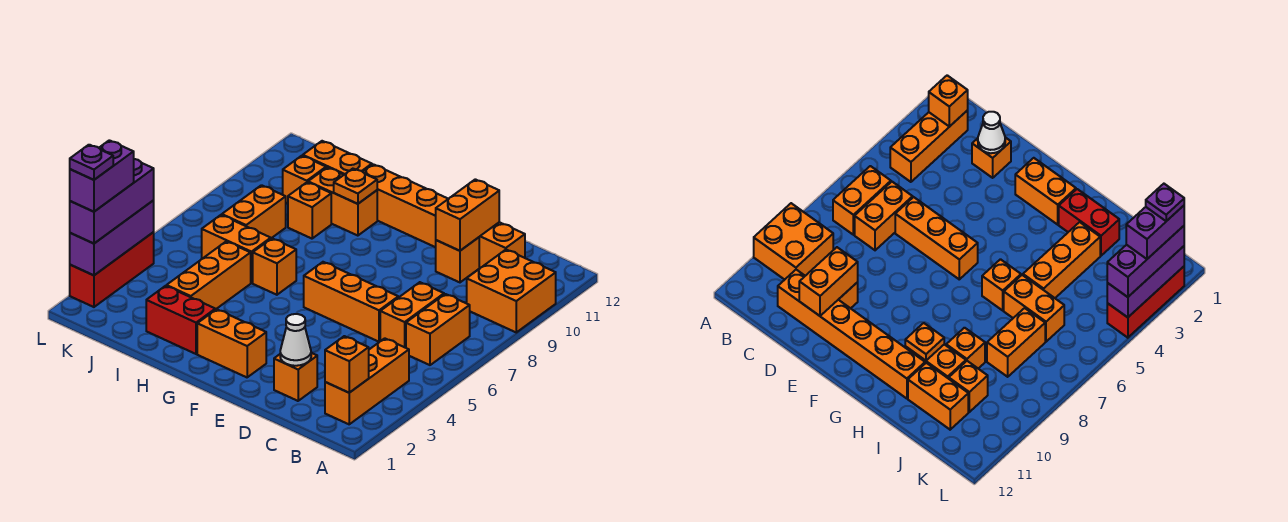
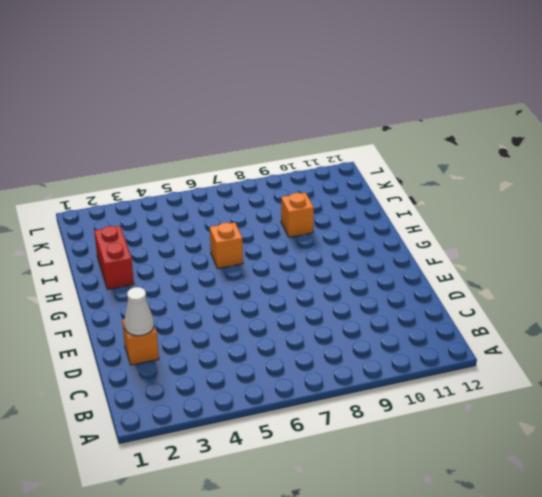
none -> orange brick A9:B10 level 1
none -> orange brick B2:B4 level 1
none -> orange brick B6:B7 level 1

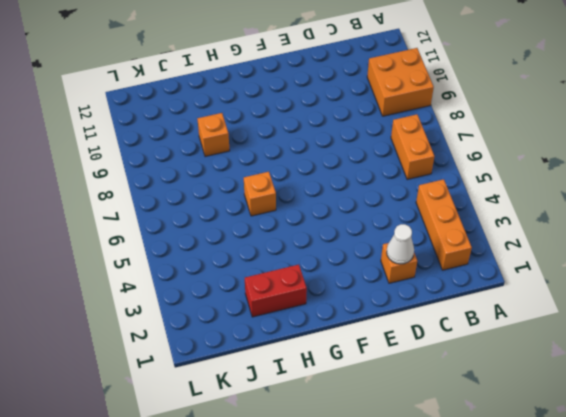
none -> orange brick C6:C7 level 1
none -> orange brick C11:H11 level 1
none -> orange brick D6:F6 level 1

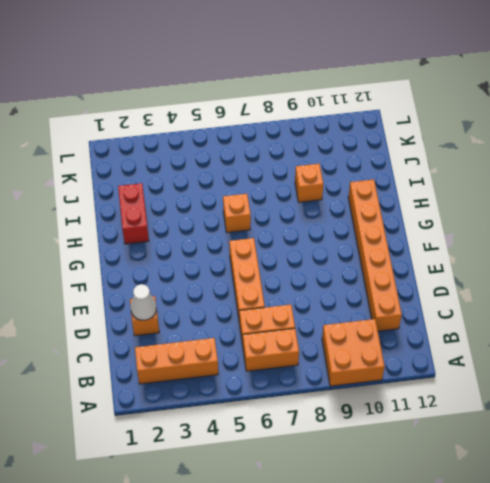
none -> orange brick D10 level 1
none -> orange brick F2:G2 level 1
none -> orange brick H10:I10 level 1

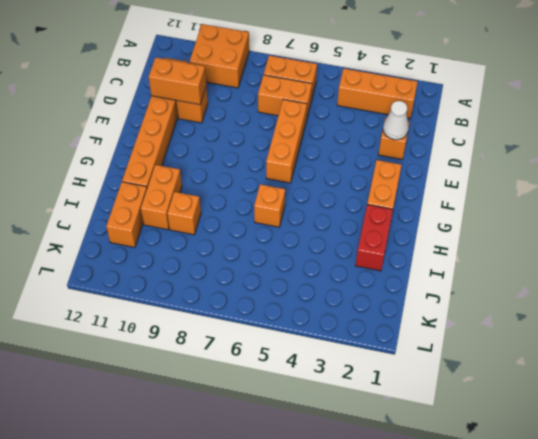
none -> orange brick I3:I5 level 1
none -> orange brick I6:J6 level 1
none -> orange brick J7:J8 level 1

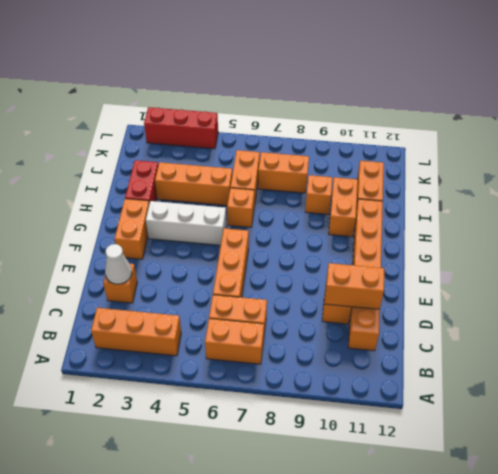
white brick G3:G5 level 1 -> none
none -> orange brick A9:B10 level 1
none -> orange brick J10 level 1
none -> orange brick B2 level 2

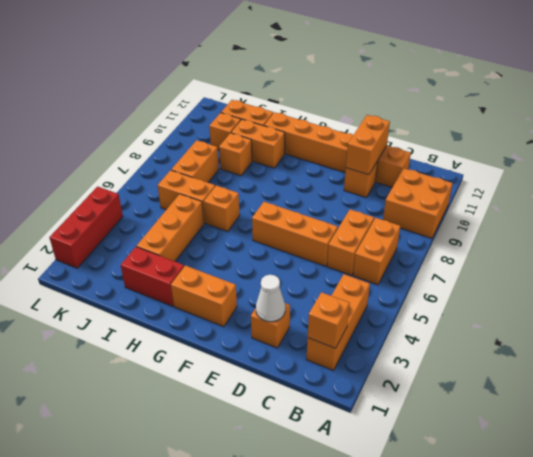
none -> orange plate H10 level 2
none -> purple brick L2:L4 level 2
none -> purple brick L2:L4 level 3

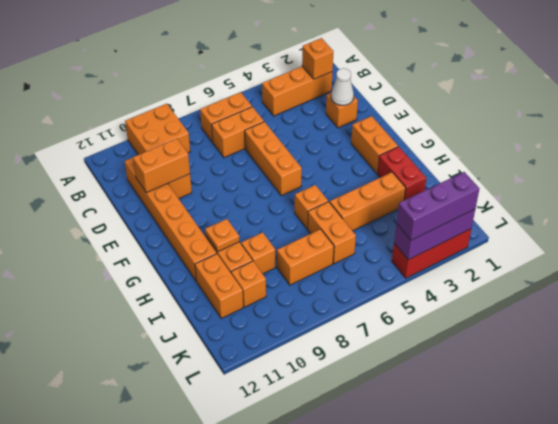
none -> purple brick L2:L3 level 4
none -> purple plate L2 level 5

